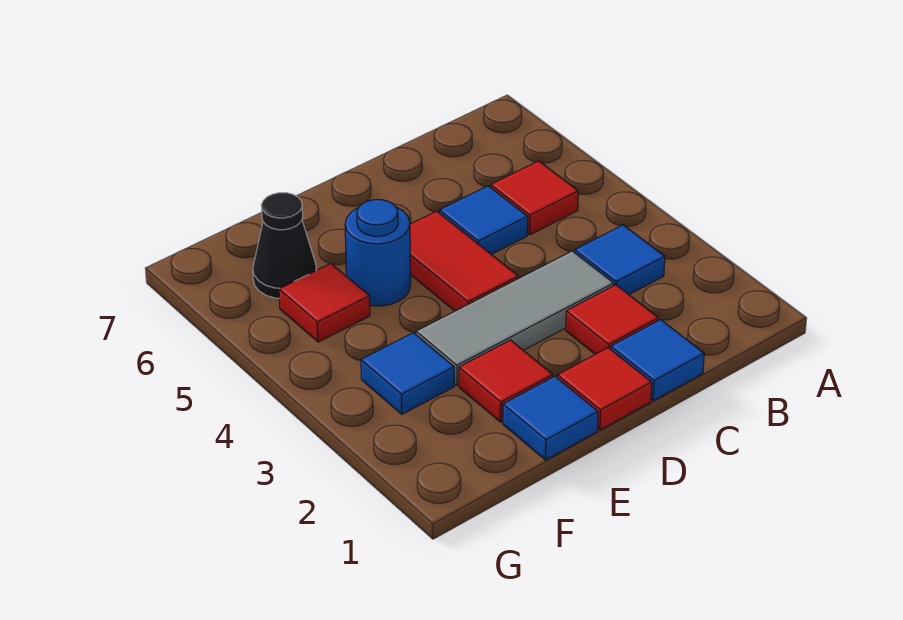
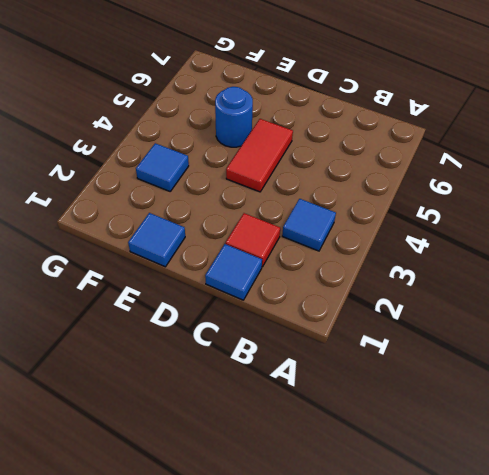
none -> red tile B5 level 1
none -> grey tile C3:E3 level 1
none -> blue tile C5 level 1

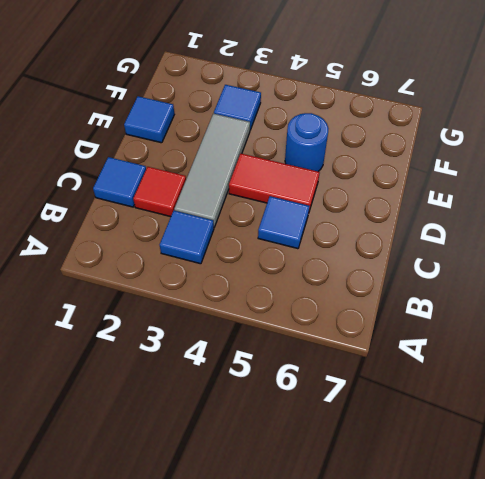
none -> red tile B5 level 1
none -> red tile D1 level 1
none -> red tile E2 level 1

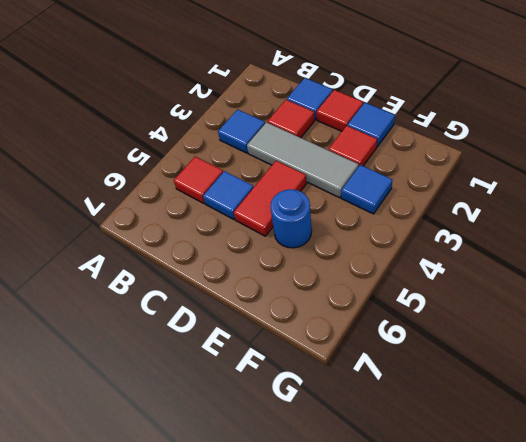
none -> red tile F5 level 1
none -> black cone F6 level 1

